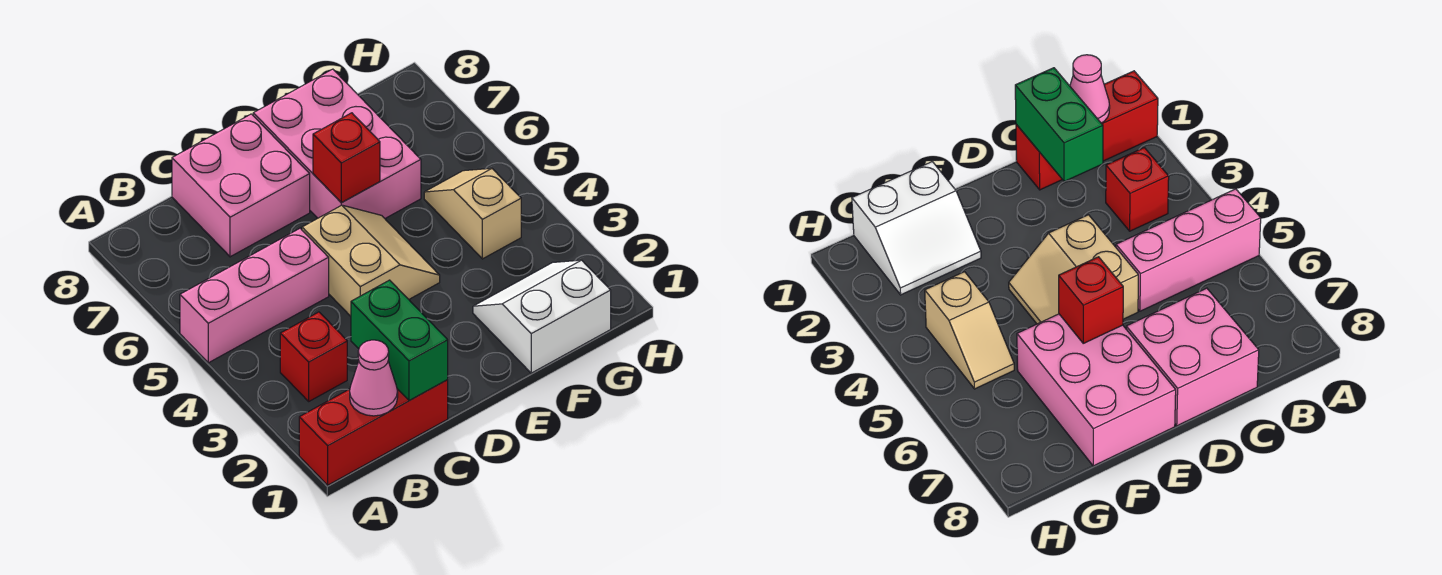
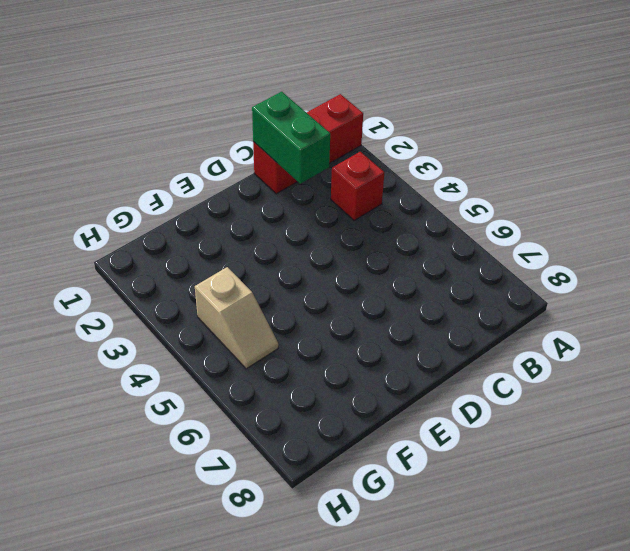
none -> pink brick A5:C5 level 1
none -> pink brick C7:D8 level 1

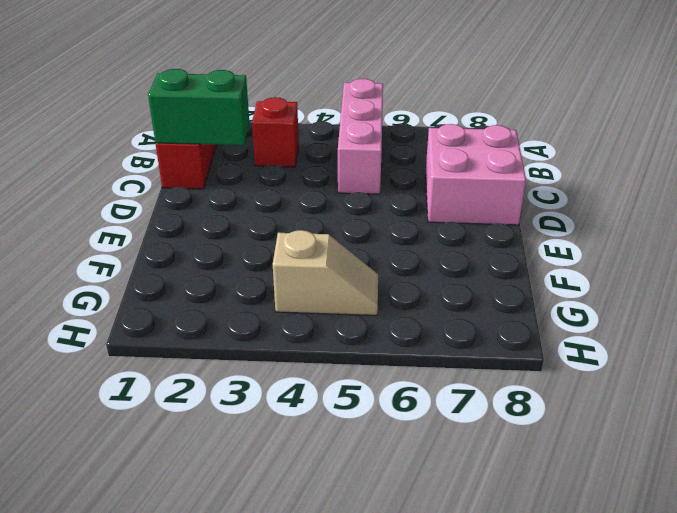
none -> tan slope D4:E5 level 1 top D
none -> pink brick E6:F8 level 1

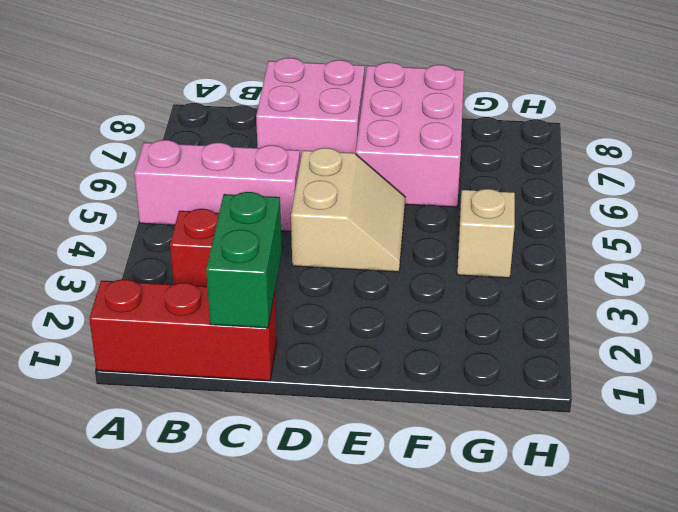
none -> white slope F1:G2 level 1 top 1
none -> pink cone B1 level 2

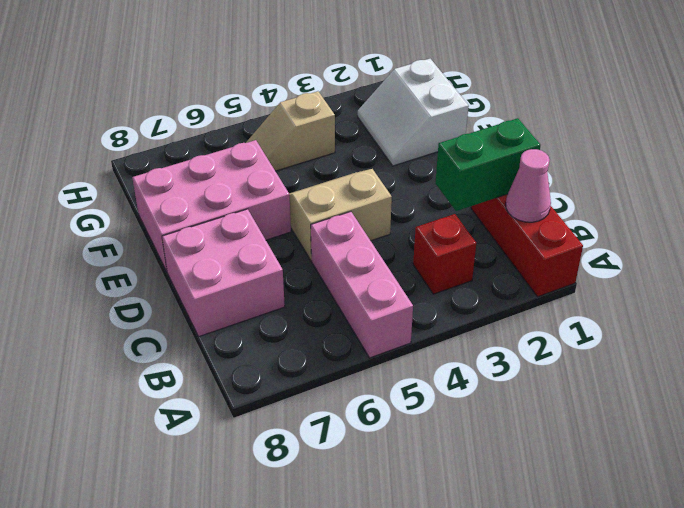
none -> red brick E6 level 2

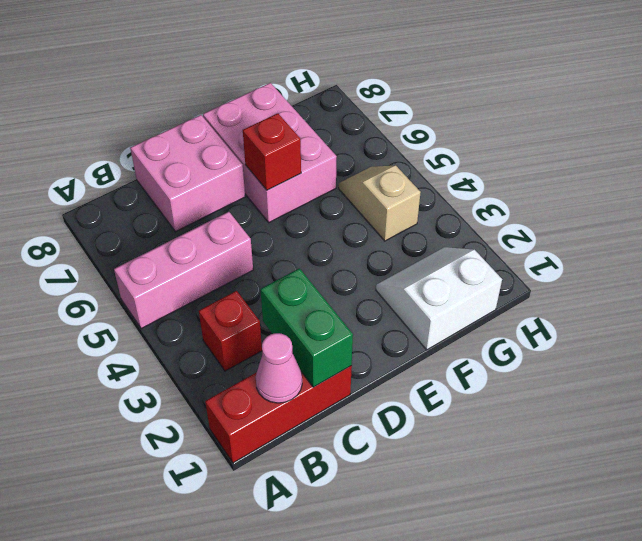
none -> tan slope D4:E5 level 1 top D

